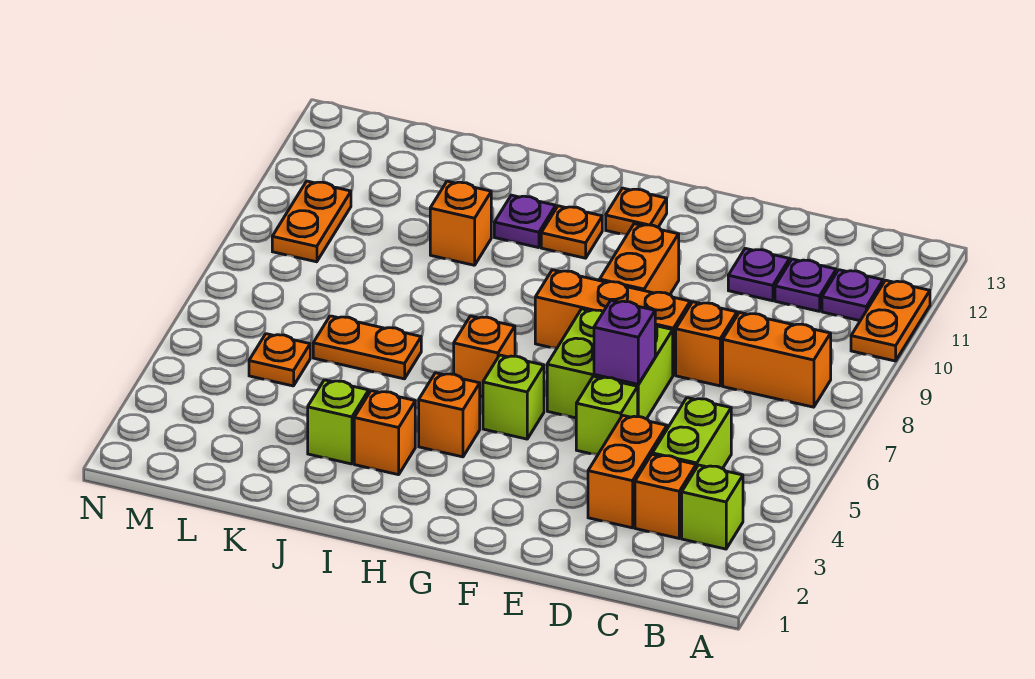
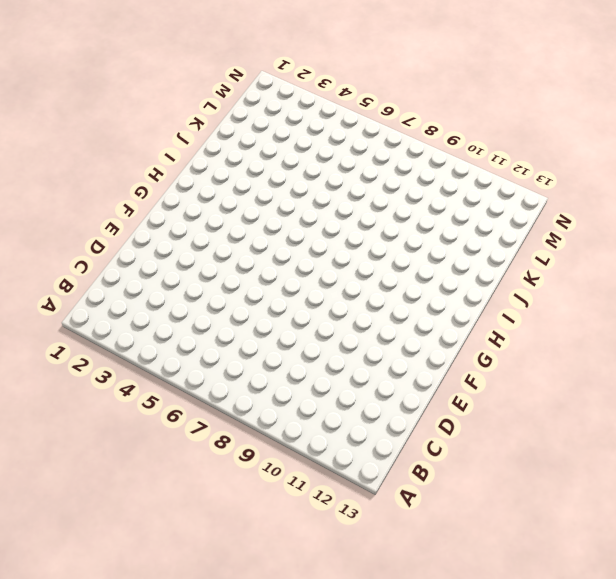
none -> orange plate A10:A11 level 1
none -> lime brick B3 level 1
none -> orange brick B8:C8 level 1

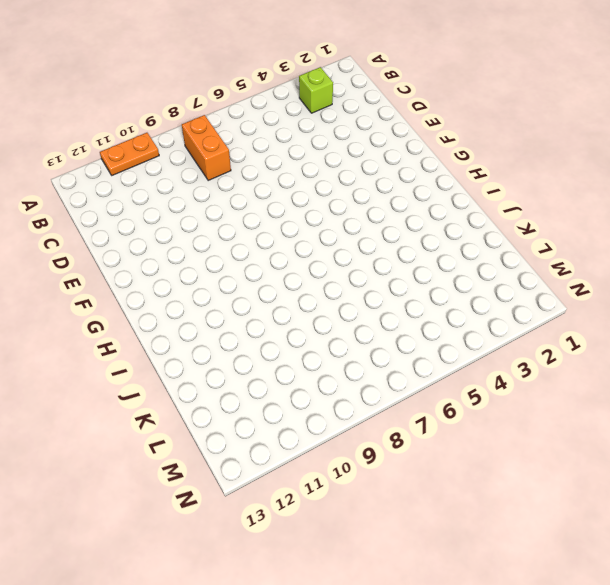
none -> purple plate B11 level 1
none -> orange brick C3 level 1
none -> lime brick C4:C5 level 1

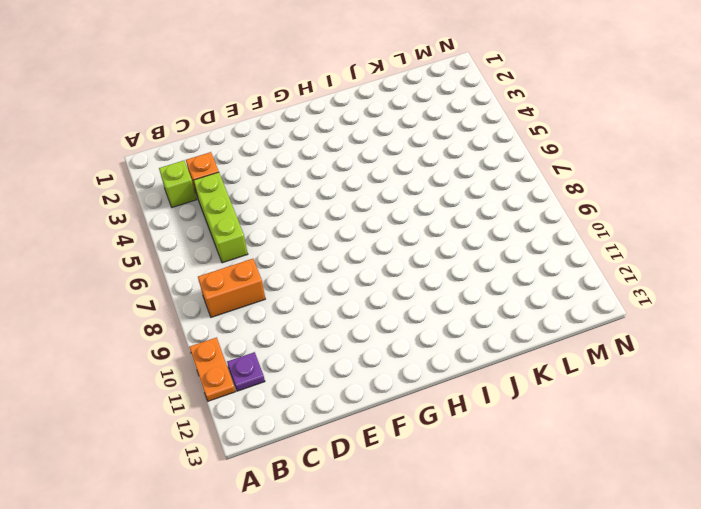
lime brick C4:C6 level 1 -> lime brick C4:C5 level 1
none -> purple plate C11 level 1
none -> orange brick D3:D4 level 1
none -> orange brick D8 level 1

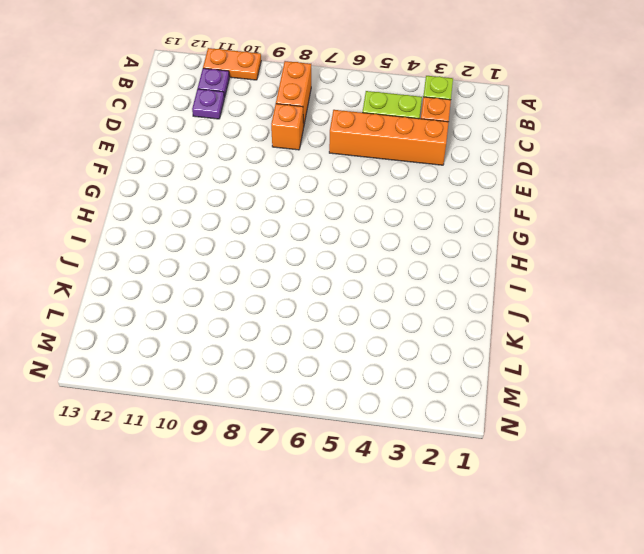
orange brick D3:D6 level 1 -> orange brick D3:D4 level 1
none -> purple plate D11 level 1
none -> lime brick E5 level 1
none -> lime brick E6:F7 level 1

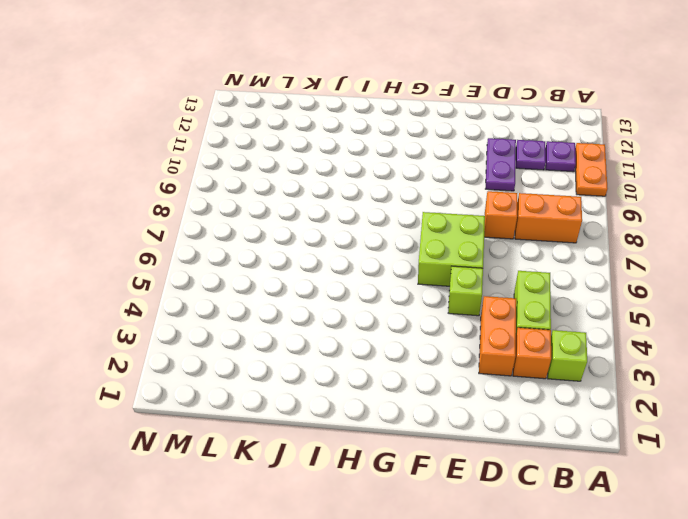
purple plate D10:D11 level 1 -> purple plate D11 level 1
none -> orange brick E8:G8 level 1
none -> orange brick F9:F10 level 1
none -> lime brick G5 level 1

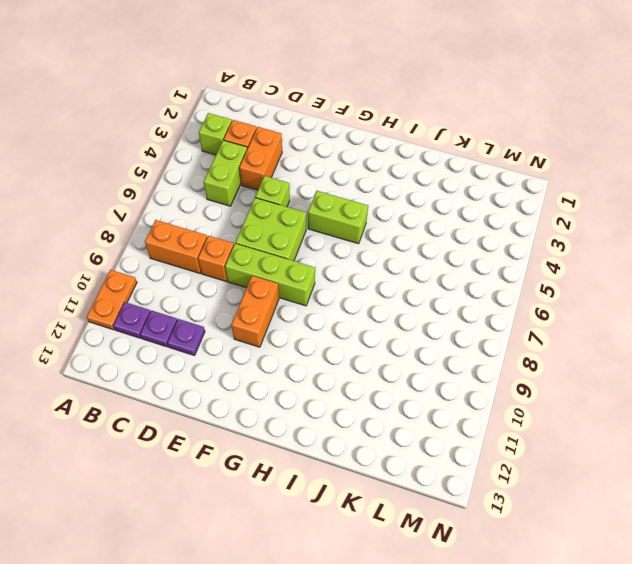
lime brick E8:G8 level 1 -> orange brick E8:G8 level 1
lime brick G5:H5 level 1 -> lime brick G5 level 1
none -> orange plate G12 level 1
none -> orange brick H4 level 1
none -> orange brick H6 level 1

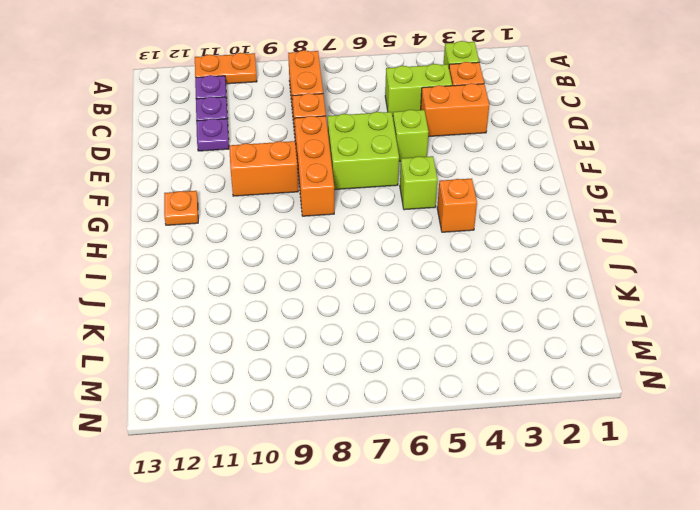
none -> orange brick H6 level 1
none -> orange plate H11 level 1
none -> orange brick I3 level 1

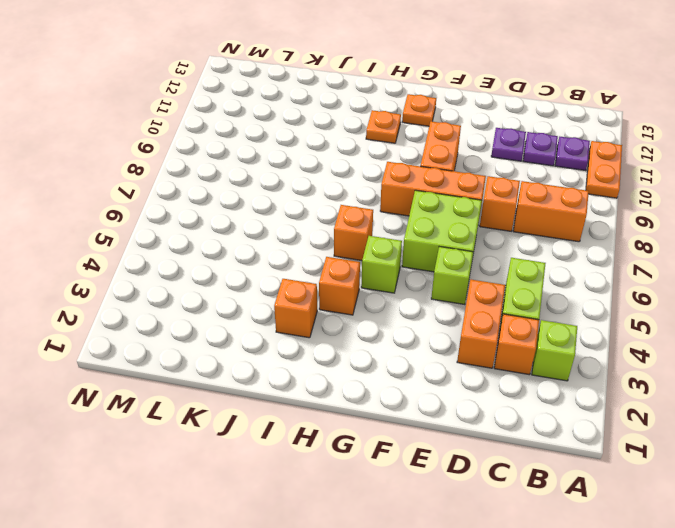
none -> purple plate I11 level 1
none -> lime brick J3 level 1
none -> orange plate J6:K6 level 1

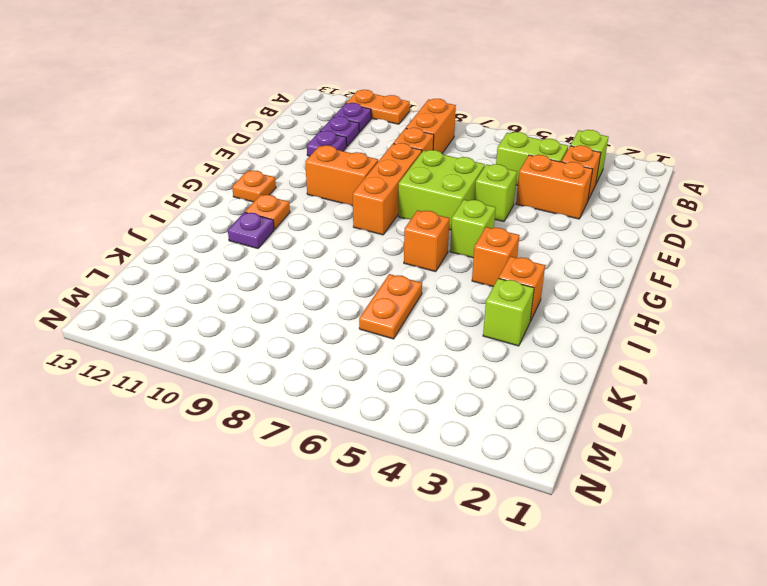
none -> orange brick J10 level 1
none -> orange plate L5 level 1
none -> orange plate M9:M10 level 1

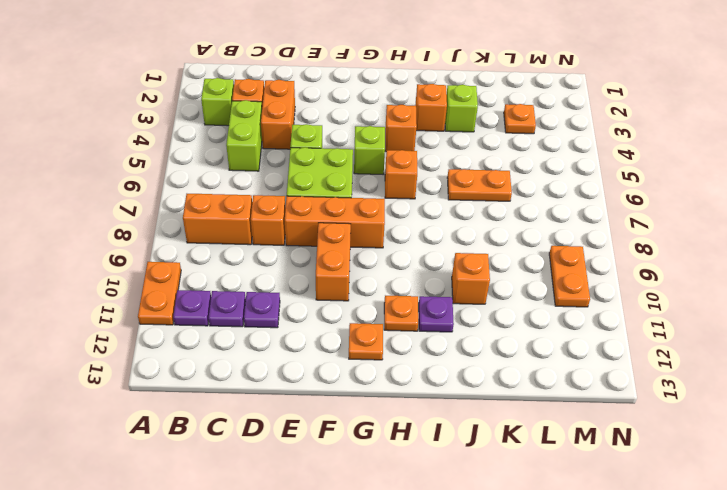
orange plate L3 level 1 -> orange plate L5 level 1
none -> purple brick E6 level 2

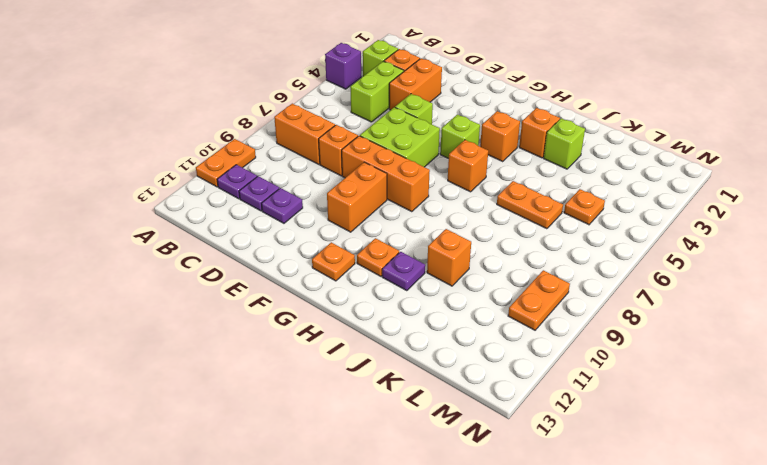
purple brick A4 level 1 -> purple brick E6 level 2

